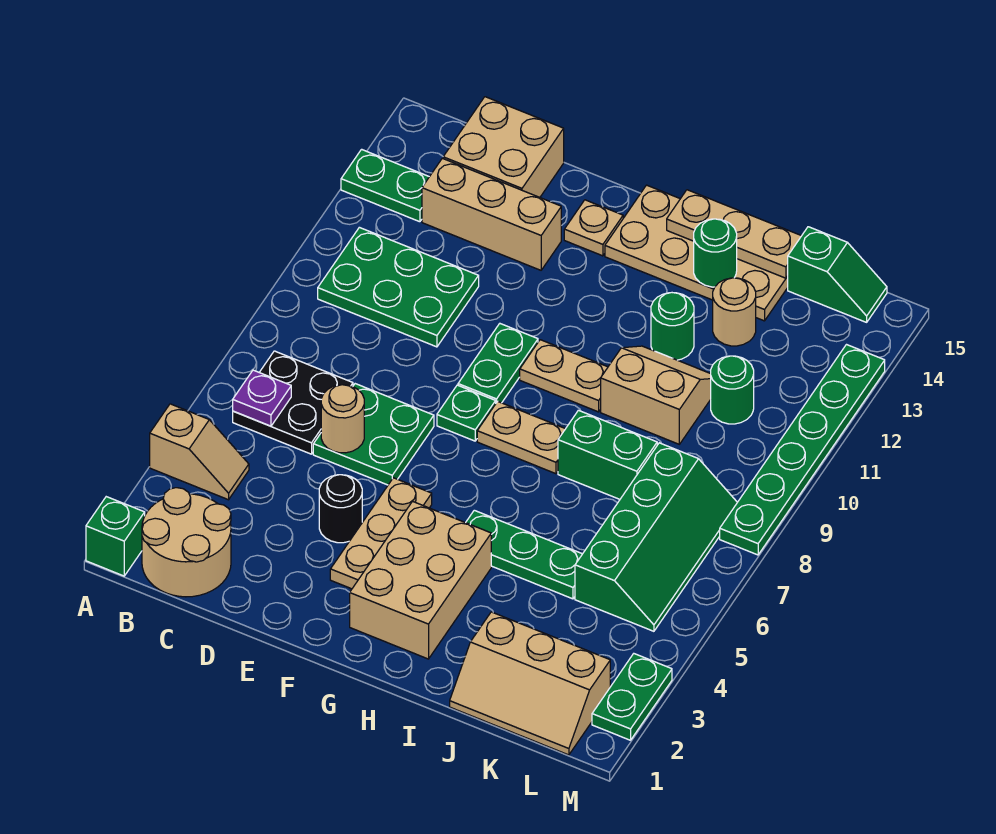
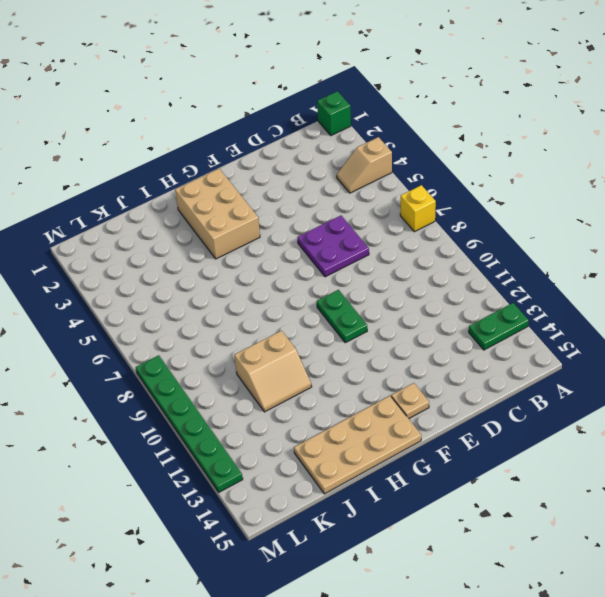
yellow brick A7 level 1 -> none
purple plate D6:E7 level 1 -> green plate D6:E7 level 1
none -> tan round brick B1:C2 level 1
none -> black plate B6:C7 level 1
none -> green plate B10:D11 level 1
none -> tan brick C13:E13 level 1

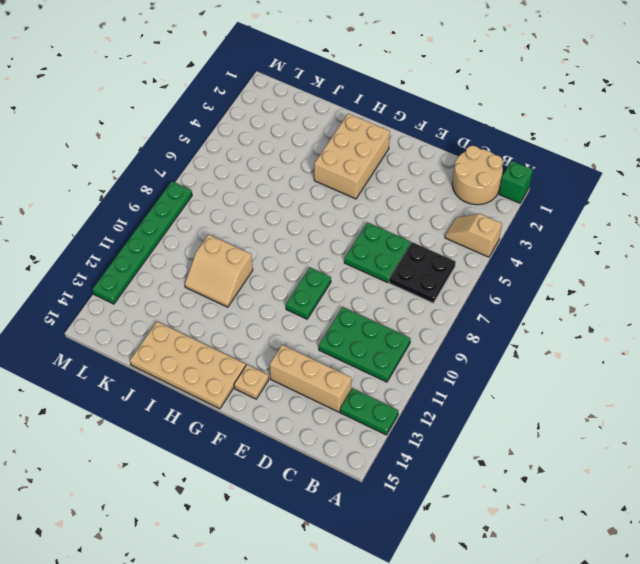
none -> tan brick C14:D15 level 1
none -> black round brick E4 level 1
none -> tan plate F3:F5 level 1
none -> green plate F8 level 1

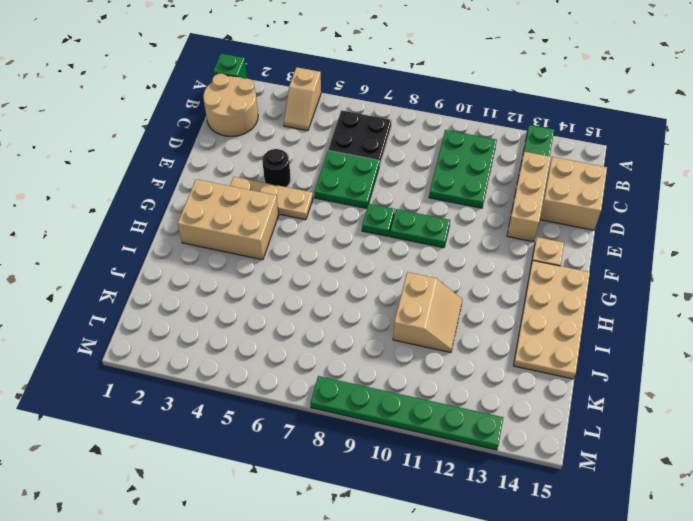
none -> tan plate G8:H8 level 1
none -> tan plate G10:H10 level 1
none -> green plate H5:J5 level 1
none -> green brick I8:J8 level 1

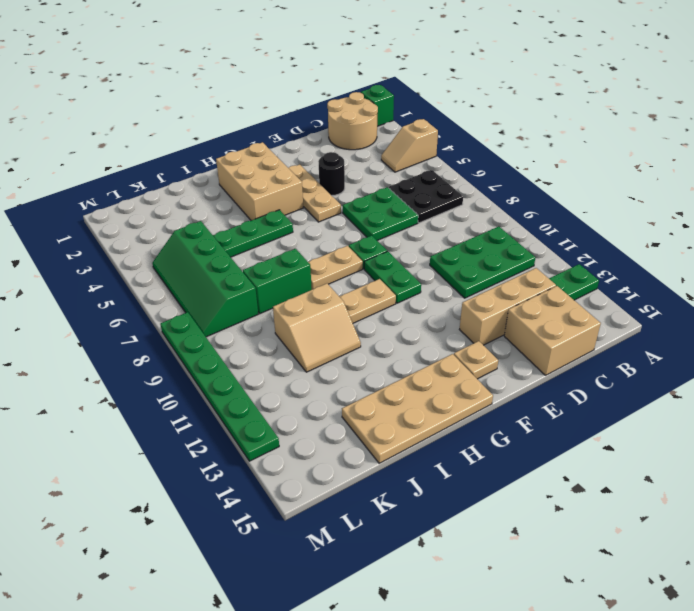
none -> green round brick I12 level 1
none -> tan slope J1:L2 level 1 top 2
none -> tan round brick J13 level 1
none -> green round brick K11 level 1

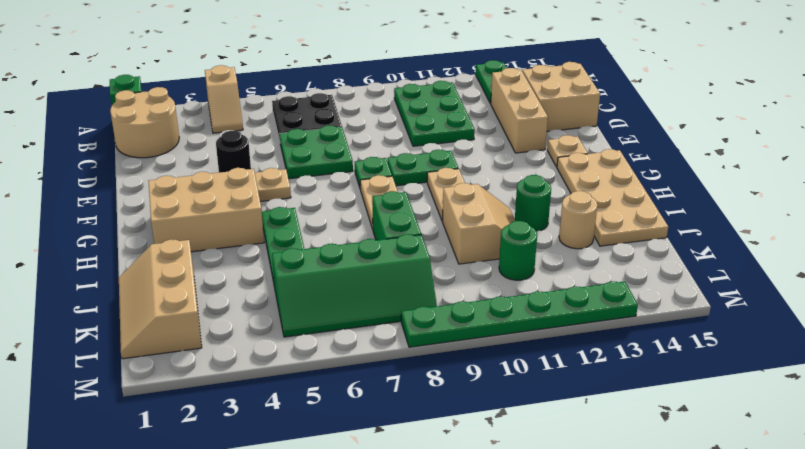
none -> green slope K15:L15 level 1 top K
none -> green plate M2:M3 level 1
none -> purple plate B6 level 2
none -> tan round brick D6 level 2

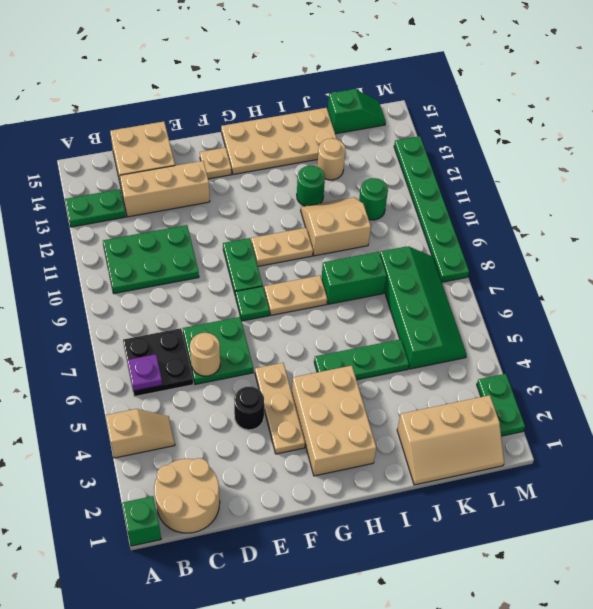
none -> tan plate H15:J15 level 2
none -> green round brick I14 level 2

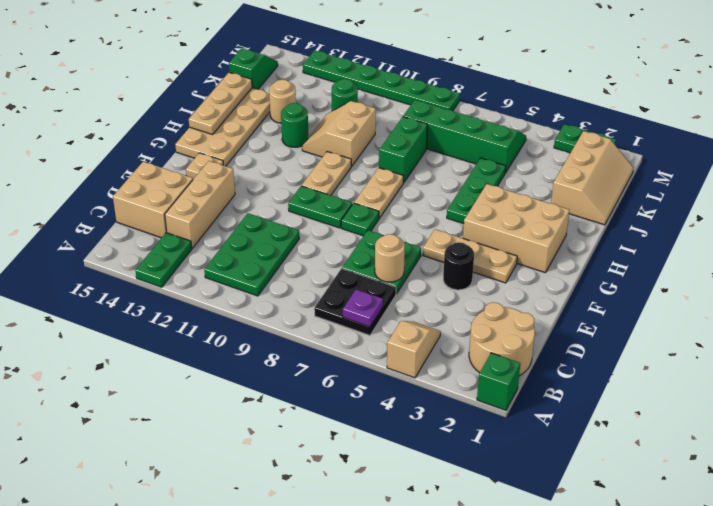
none -> green round brick I14 level 2

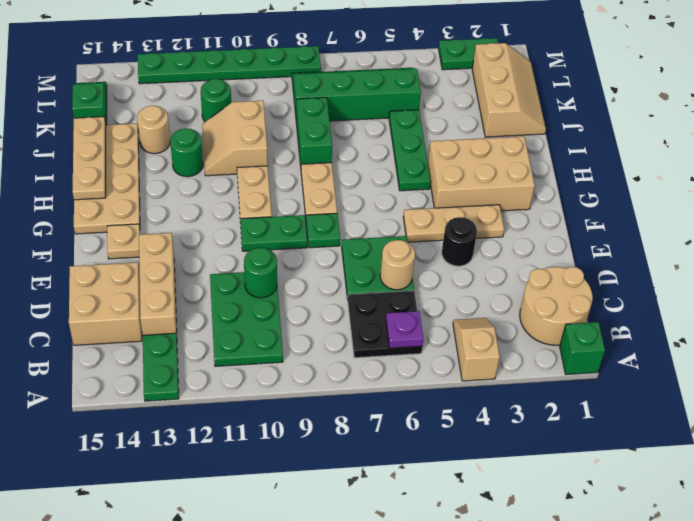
green round brick D10 level 2 -> green round brick I14 level 2

